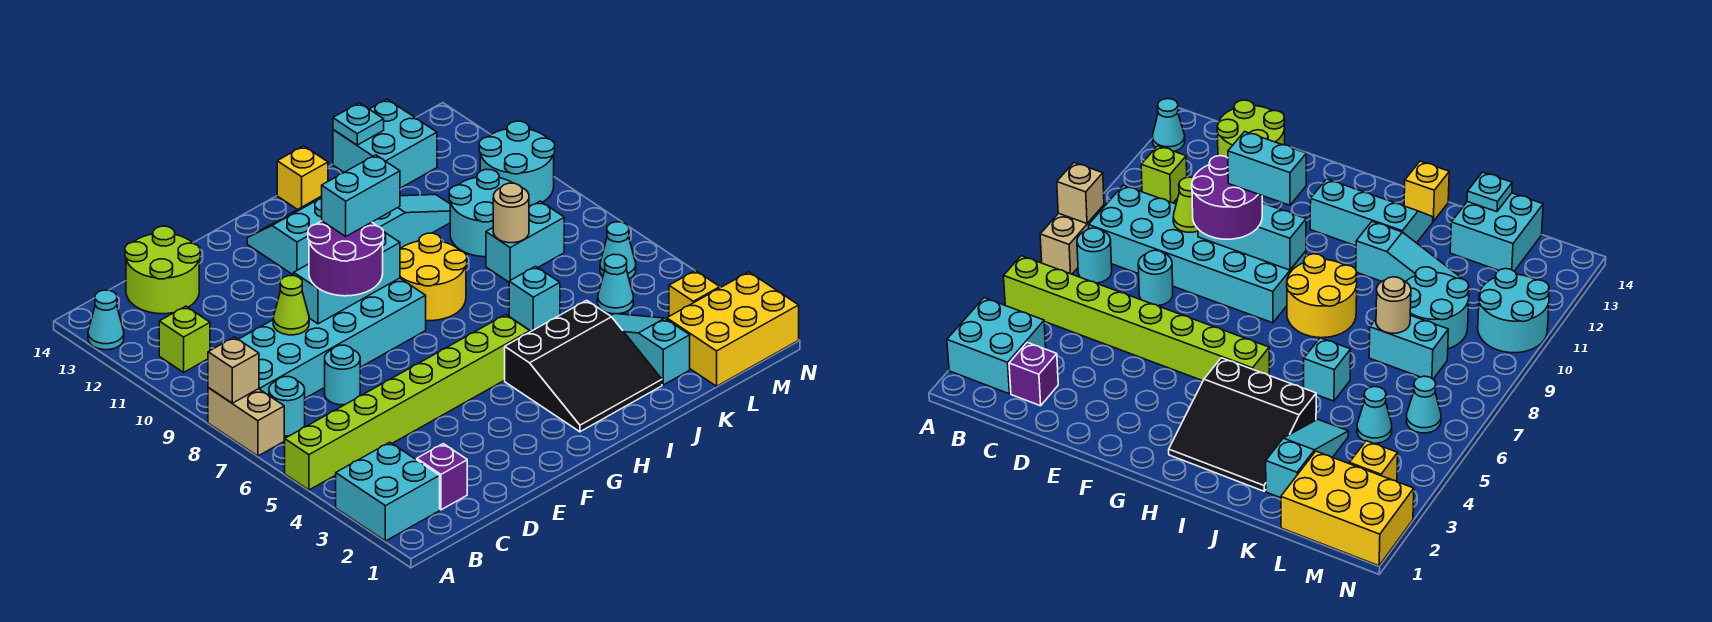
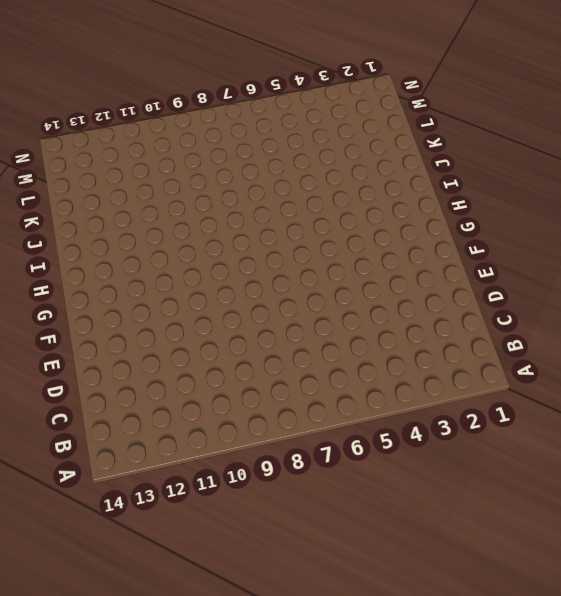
none -> cyan brick A2:B3 level 1
none -> lime brick A5:H5 level 1
none -> tan brick A7:A8 level 1
none -> cyan cone A13 level 1

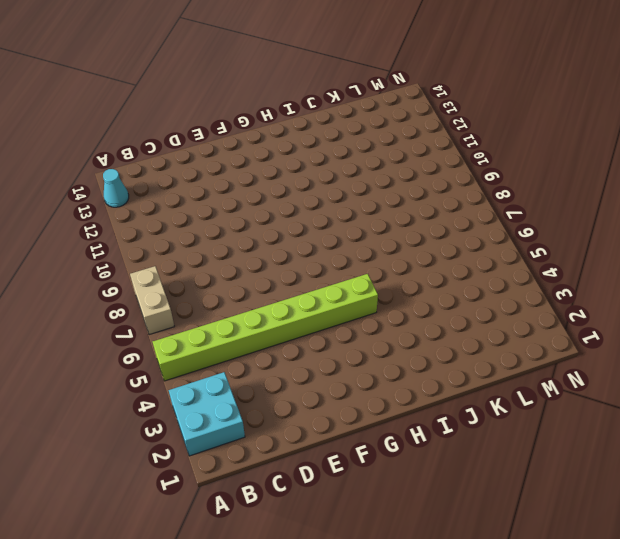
none -> cyan round brick B7 level 1
none -> cyan brick B8:G9 level 1
none -> lime brick B11 level 1
none -> purple brick C2 level 1

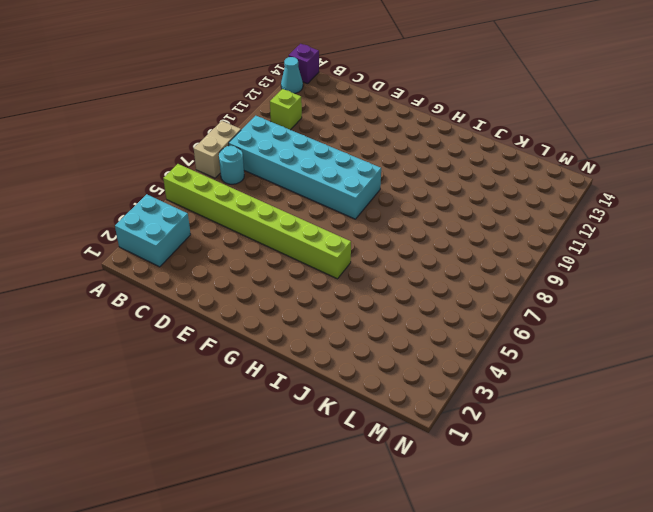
purple brick A14 level 1 -> purple brick C2 level 1
none -> lime round brick C13:D14 level 1
none -> cyan round brick D7 level 1
none -> cyan slope G12:I13 level 1 top 12
none -> black slope H2:J4 level 1 top 4

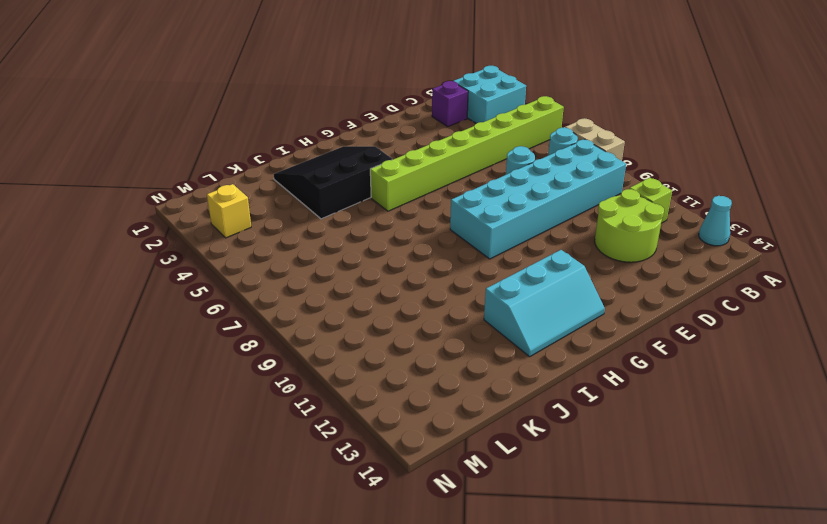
lime round brick C11:D12 level 1 -> lime round brick C13:D14 level 1
none -> yellow round brick H8:I9 level 1
none -> cyan slope I11:K11 level 1 top I
none -> yellow brick I14 level 1
none -> cyan brick J6 level 1

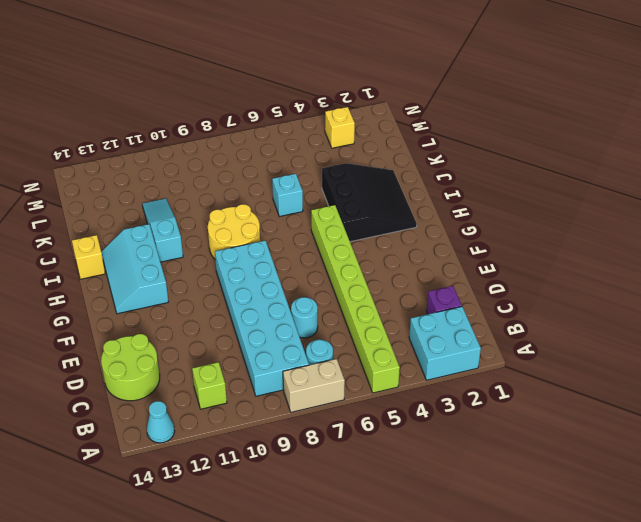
none -> cyan slope K2:K4 level 1 top 2
none -> cyan brick K8:L8 level 1
none -> cyan round brick K9:L10 level 1
none -> cyan brick K13:L14 level 1

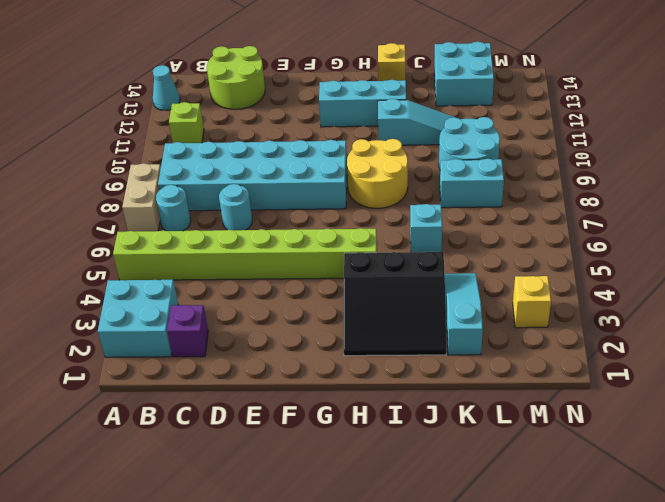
none -> yellow brick L1:N2 level 1
none -> cyan cone L5 level 1
none -> cyan cone M6 level 1
none -> cyan round brick M10:N11 level 1

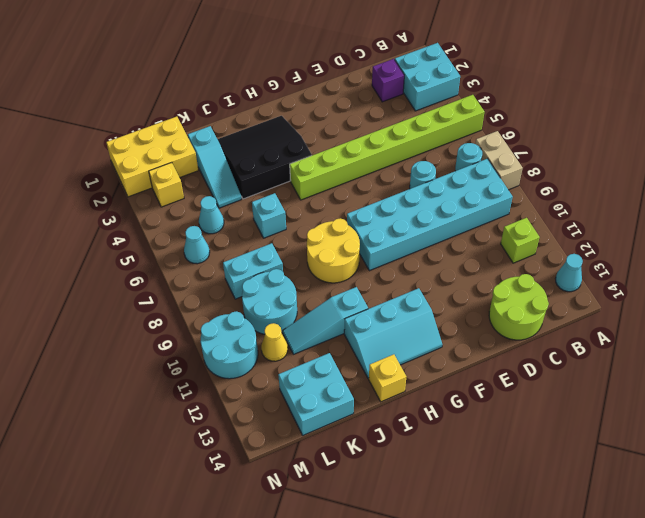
yellow cone L11 level 1 -> none
none -> tan brick A8 level 2
none -> lime cone D9 level 2
none -> cyan brick E9:G9 level 2
none -> tan round brick K8 level 2

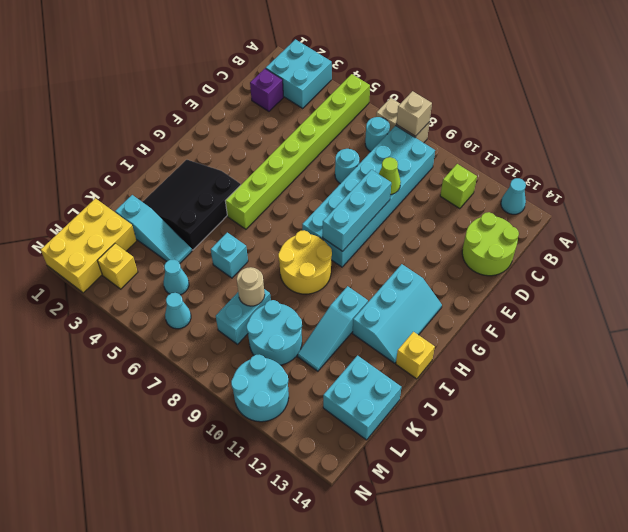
none -> cyan plate K14 level 2
none -> purple round brick E8:F9 level 3
none -> cyan brick F9:G9 level 4

